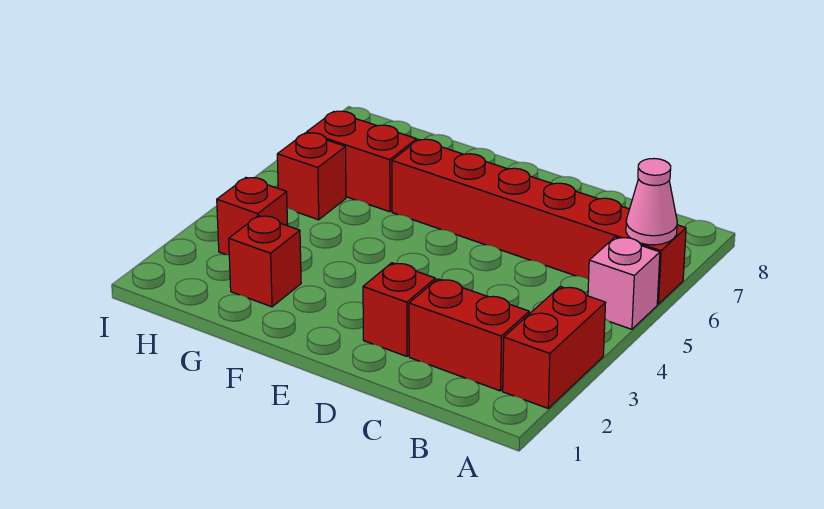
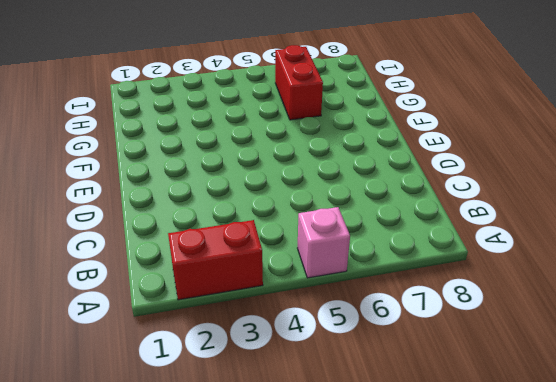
none -> red brick A6:F6 level 1
none -> red brick B2:C2 level 1

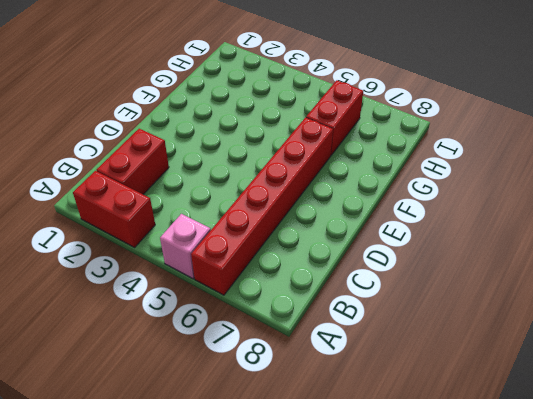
none -> red brick D2 level 1
none -> red brick G2 level 1

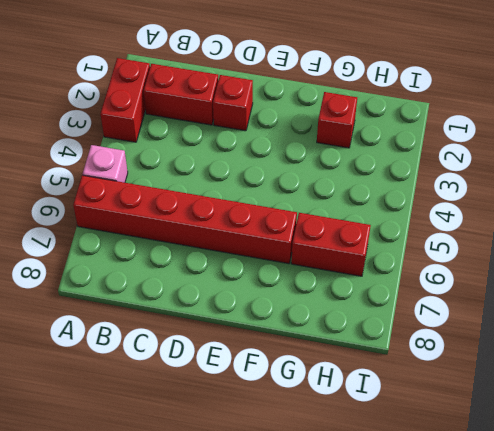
none -> red brick H3 level 1
none -> red brick H5 level 1

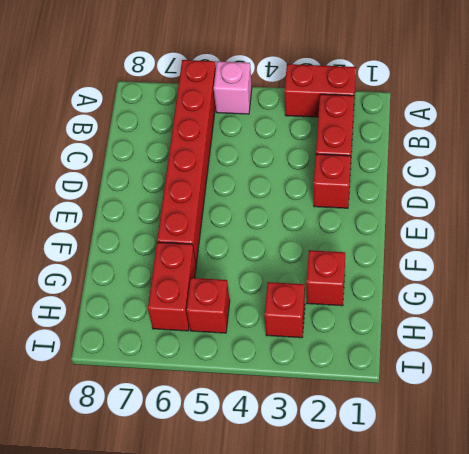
none -> pink cone A6 level 2

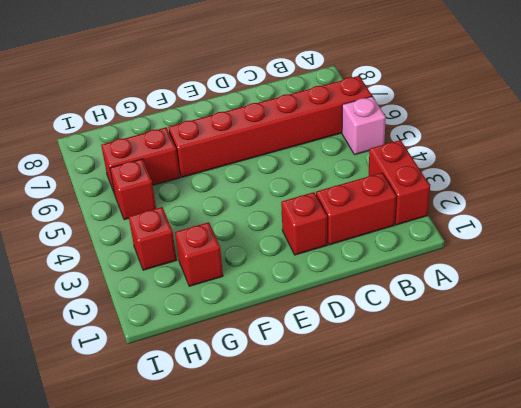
none -> pink cone A6 level 2

